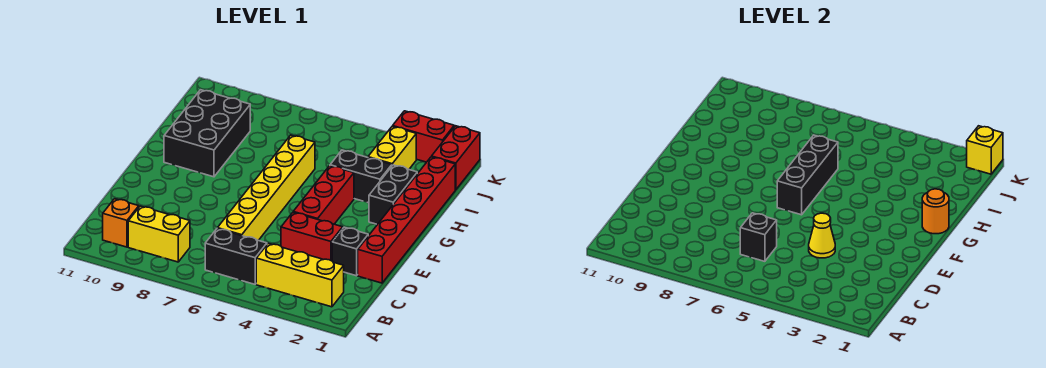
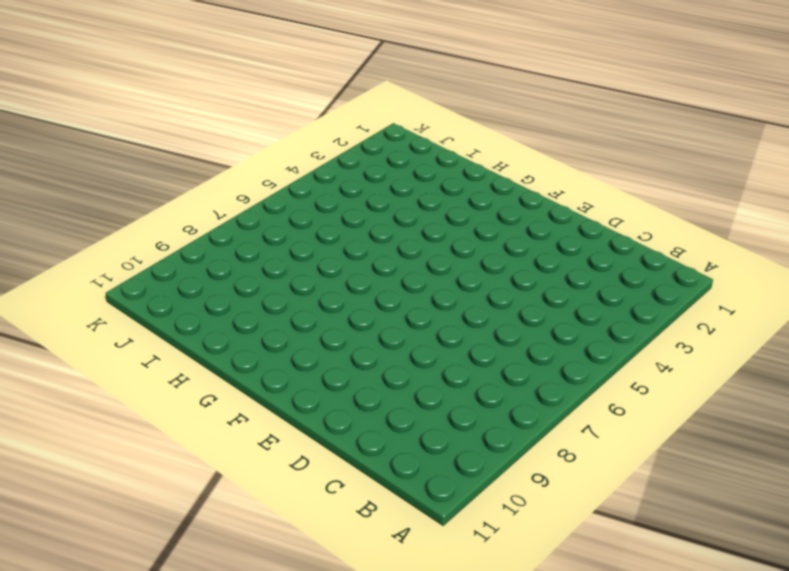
none -> yellow brick B2:B4 level 1
none -> black brick B5:B6 level 1
none -> yellow brick B8:B9 level 1

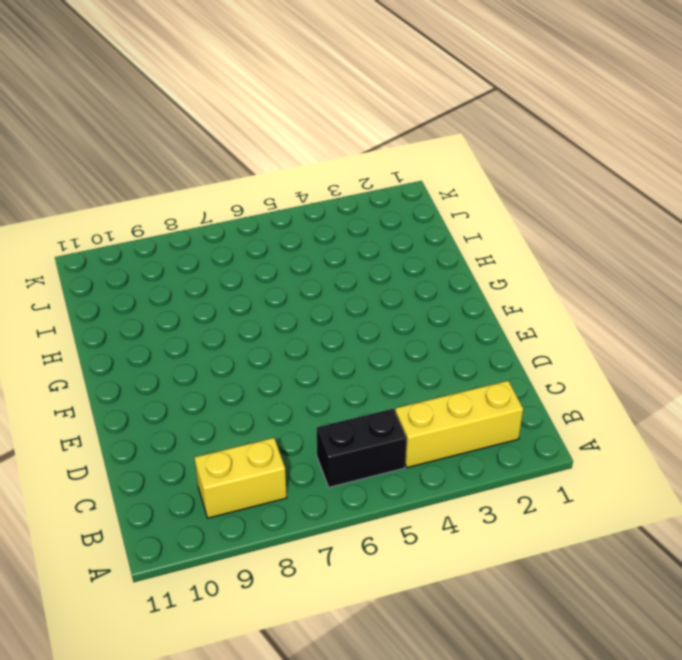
none -> orange brick B10 level 1
none -> yellow brick C6:H6 level 1
none -> red brick D1:I1 level 1

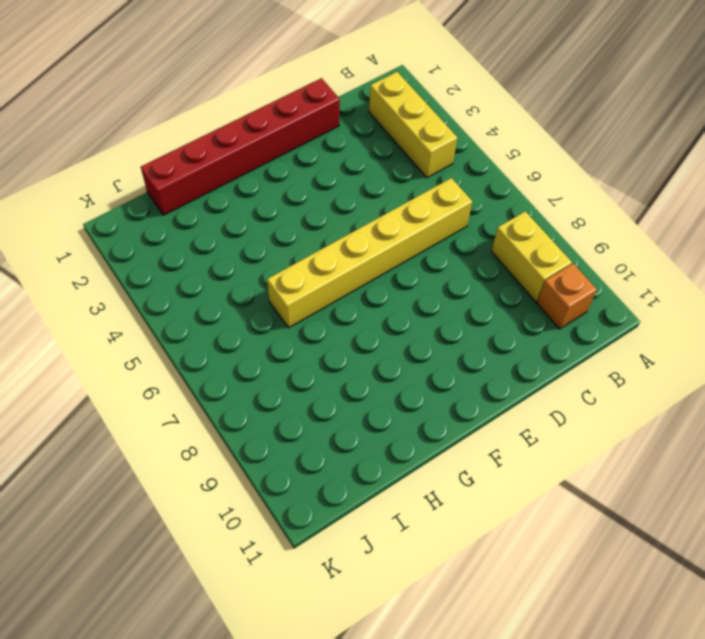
none -> black brick B5:B6 level 1
none -> black brick D2 level 1
none -> red brick D3:D4 level 1

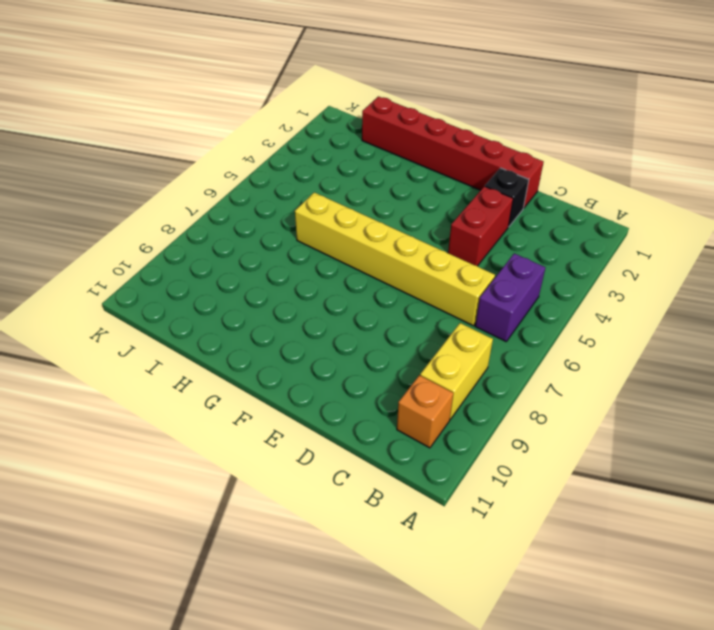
purple brick B5:B6 level 1 -> black brick B5:B6 level 1
none -> yellow brick B2:B4 level 1
none -> red brick E4:G4 level 1
none -> black brick G2:H2 level 1

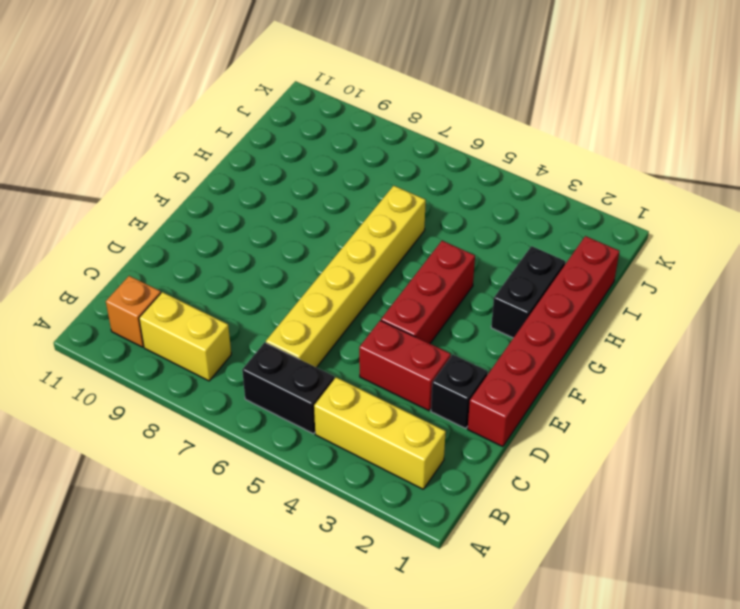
none -> black brick G9:I10 level 1
none -> black brick H3:H4 level 1
none -> yellow brick I3:J3 level 1

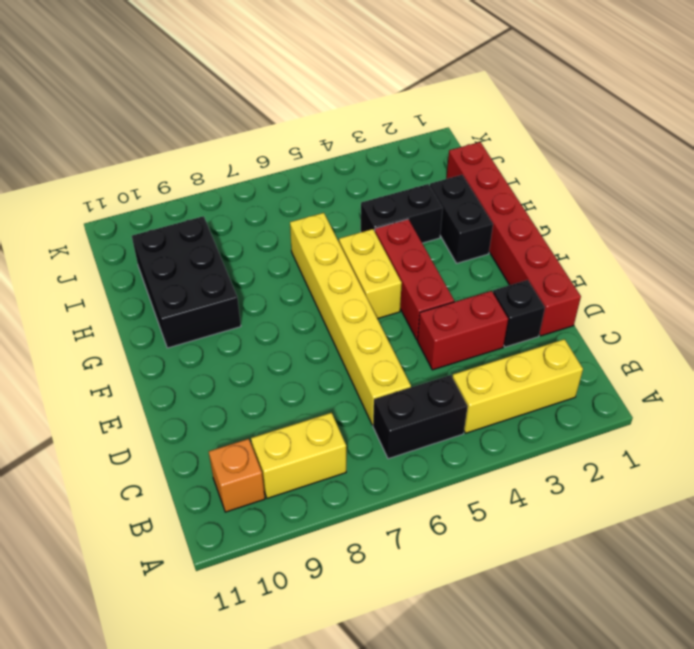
yellow brick F5:G5 level 1 -> yellow brick I3:J3 level 1
none -> red brick J1:K1 level 1
none -> red brick K2:K3 level 1
none -> black brick C6 level 2

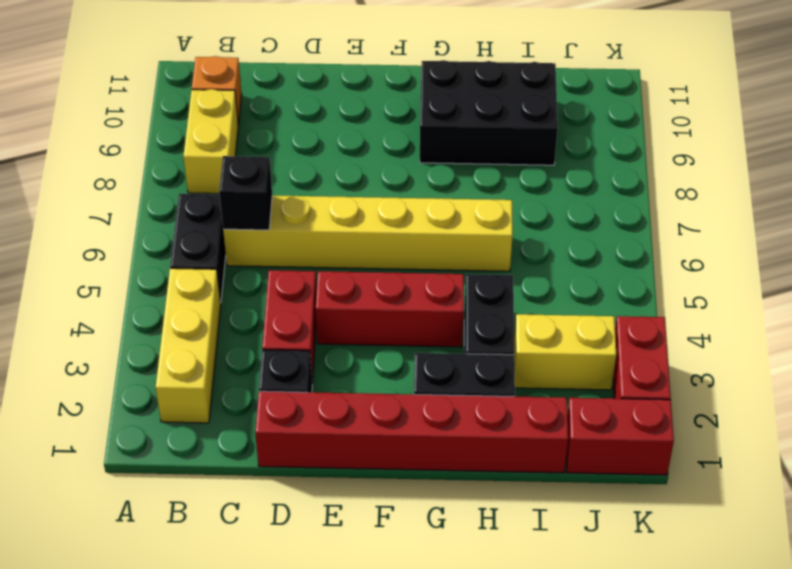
none -> yellow cone D4 level 2
none -> black brick F6:H6 level 2
none -> orange round brick G1 level 2

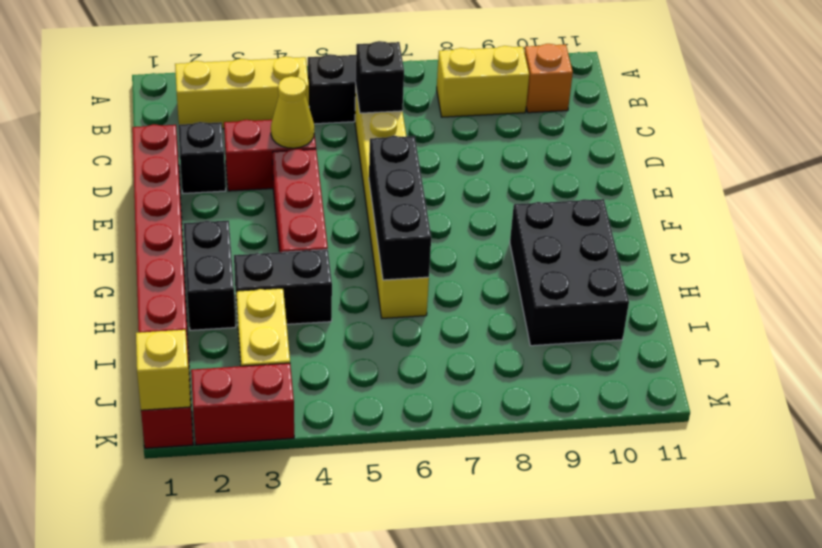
none -> orange round brick G1 level 2

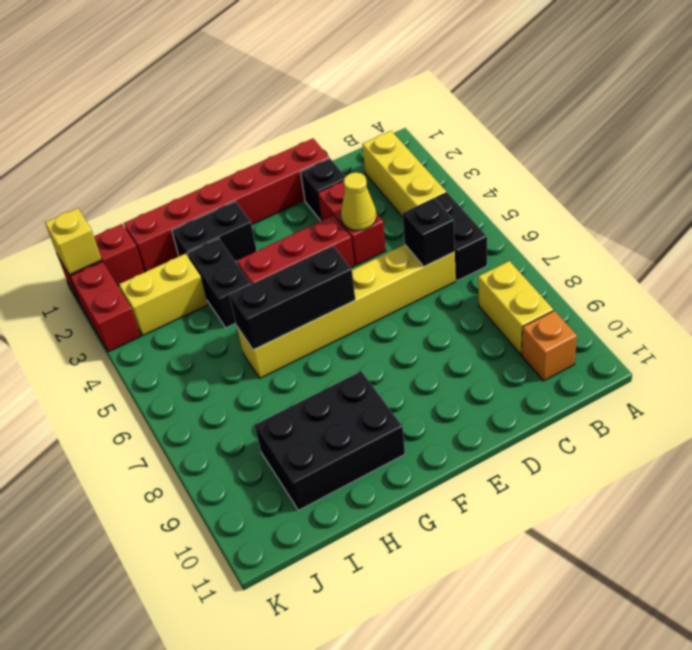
none -> orange round brick G1 level 2

